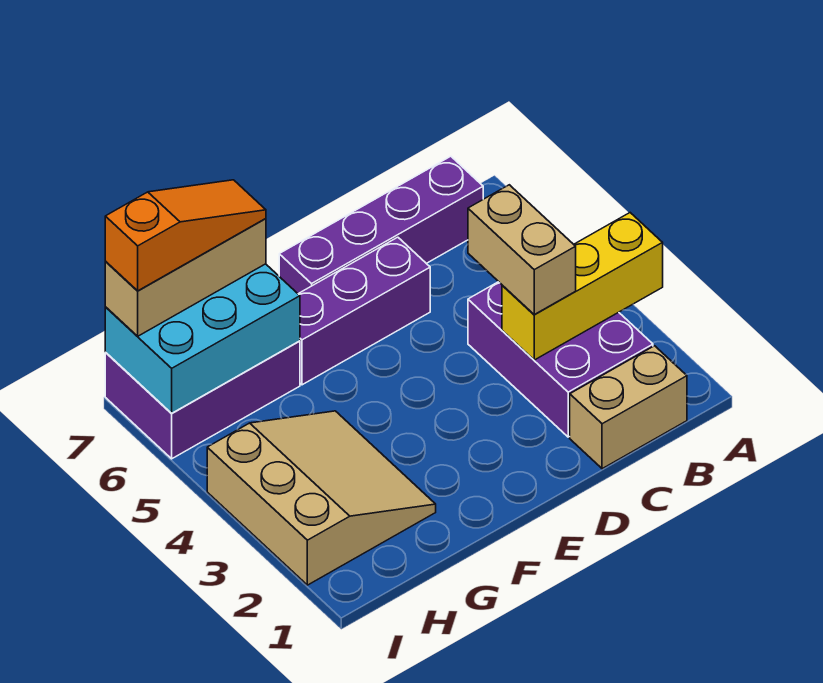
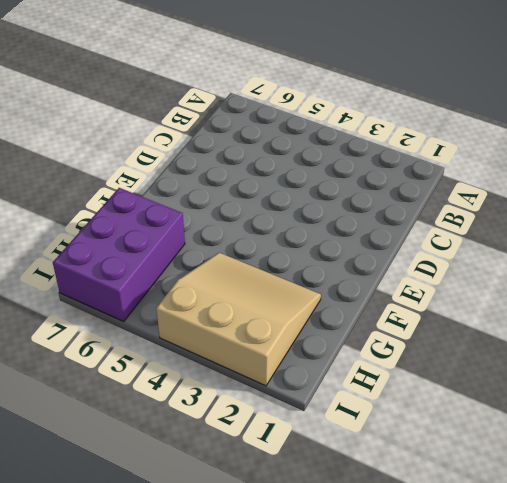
none -> tan brick B1:C1 level 1
none -> purple brick B2:C4 level 1

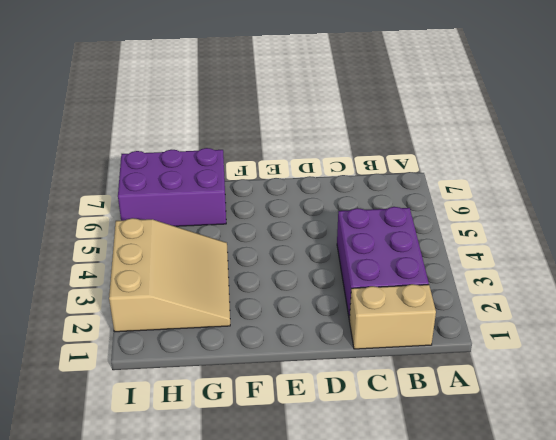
none -> purple brick B7:E7 level 1
none -> purple brick D6:F6 level 1

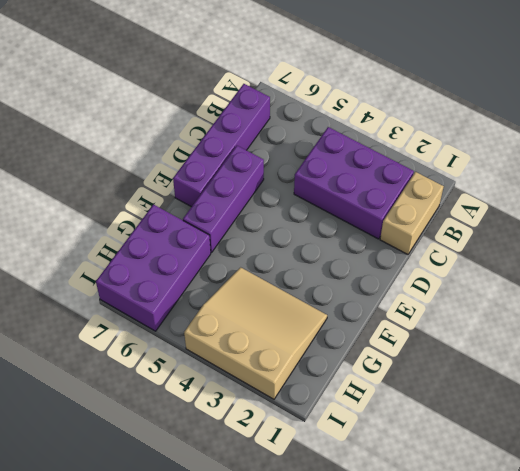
none -> yellow brick A3:C3 level 2
none -> cyan brick G6:I7 level 2

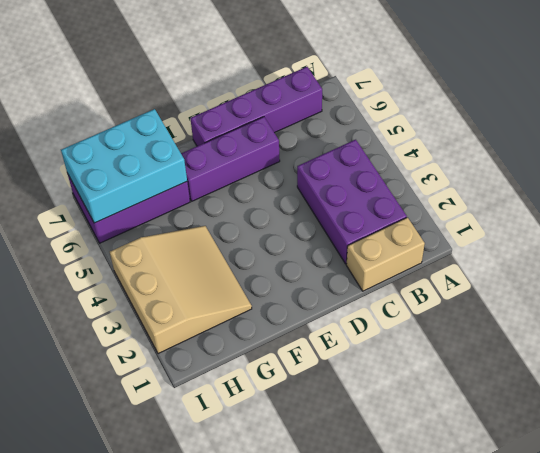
none -> yellow brick A3:C3 level 2
none -> tan brick C3:C4 level 3

